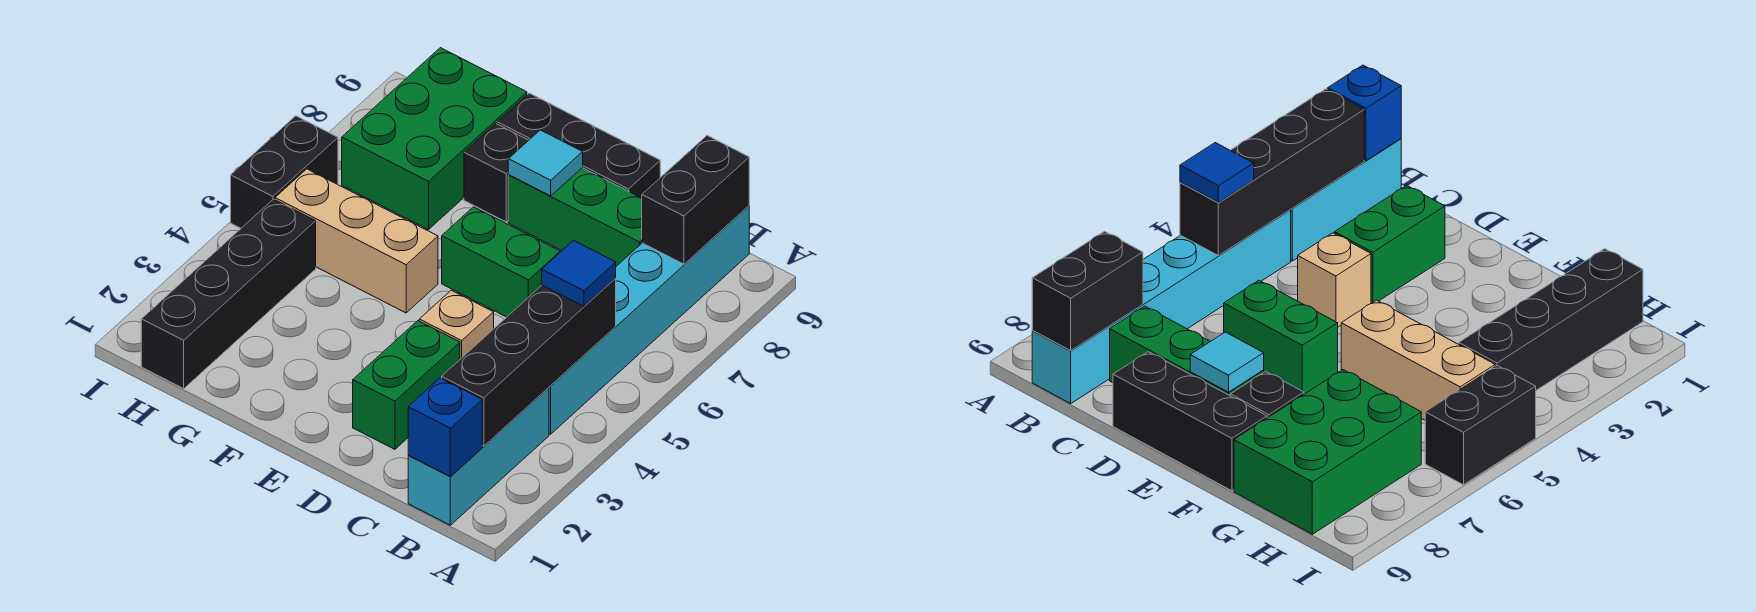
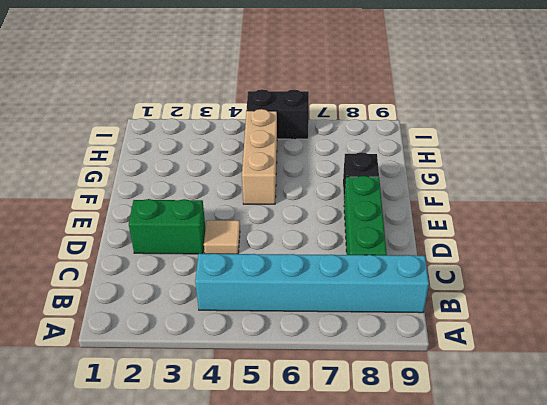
tan tile D4 level 1 -> tan brick D4 level 1
none -> cyan brick B1:B3 level 1
none -> green brick D6:E6 level 1
none -> black brick D9:F9 level 1

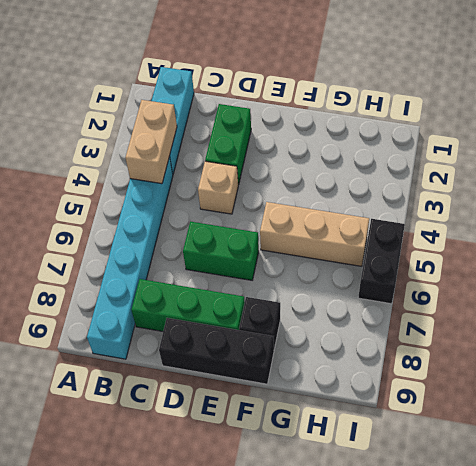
tan brick B3:B4 level 2 -> black brick B2:B5 level 2
none -> green brick G7:H9 level 1
none -> black brick H1:H4 level 1
none -> blue brick B1 level 2

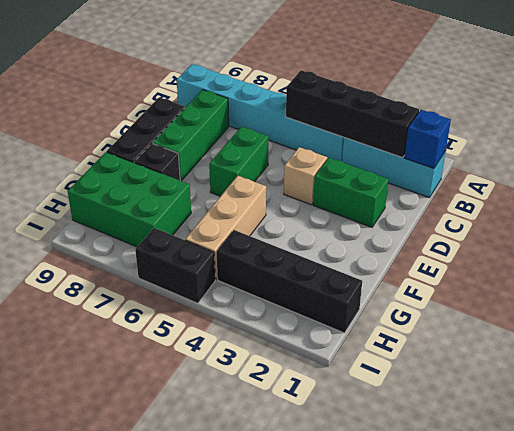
none -> black brick B8:B9 level 2
none -> cyan tile E8 level 2
none -> blue tile B5 level 3

